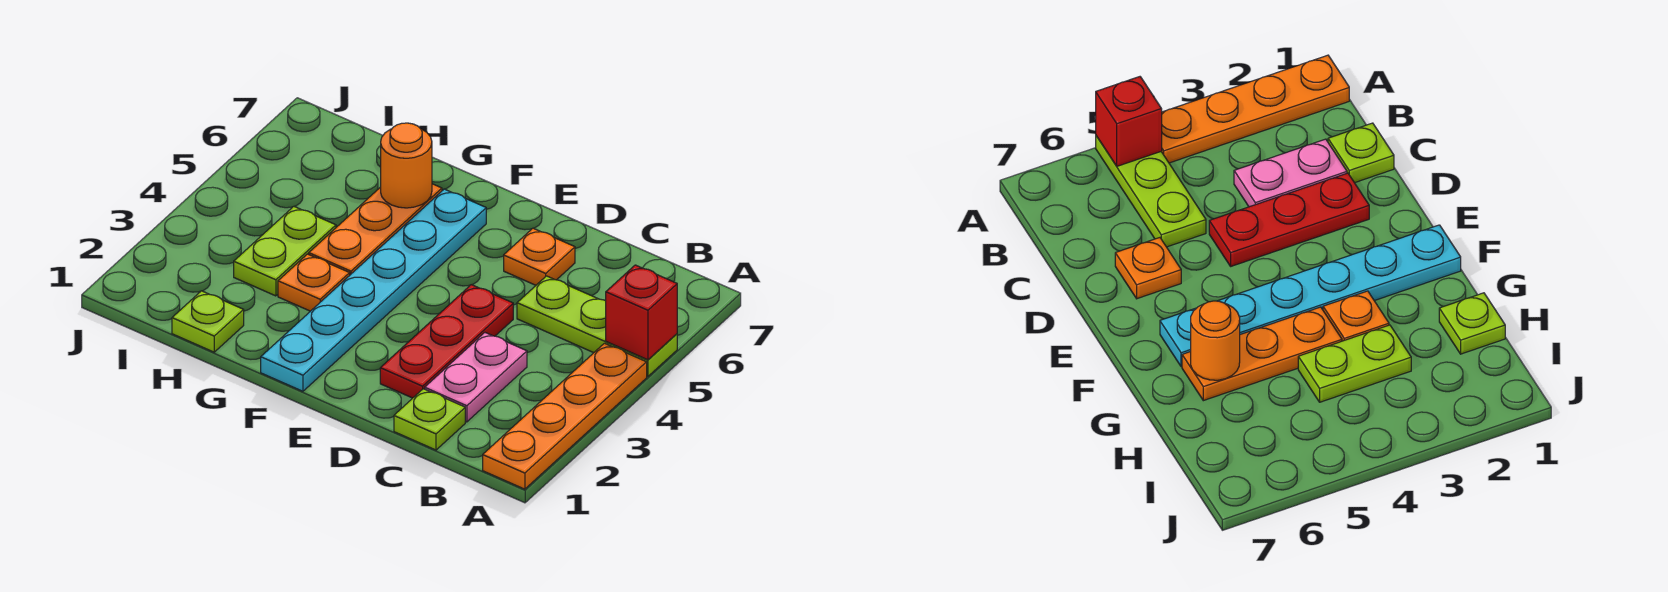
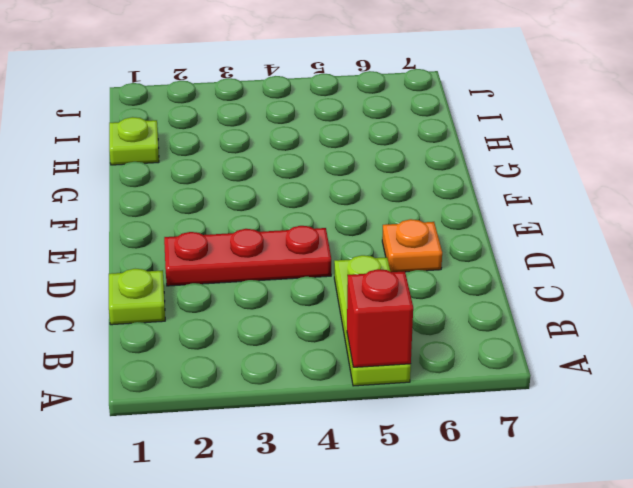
none -> orange plate A1:A4 level 1
none -> pink plate C2:C3 level 1
none -> cyan plate F1:F6 level 1

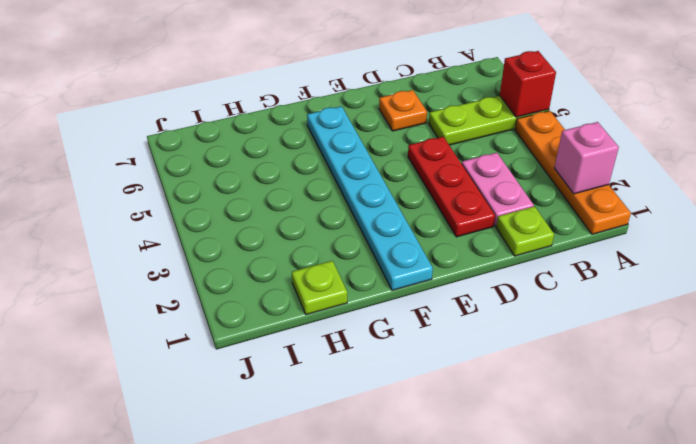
pink brick A2 level 2 -> none
none -> orange plate G3 level 1
none -> orange plate G4:G6 level 1
none -> lime plate H3:H4 level 1

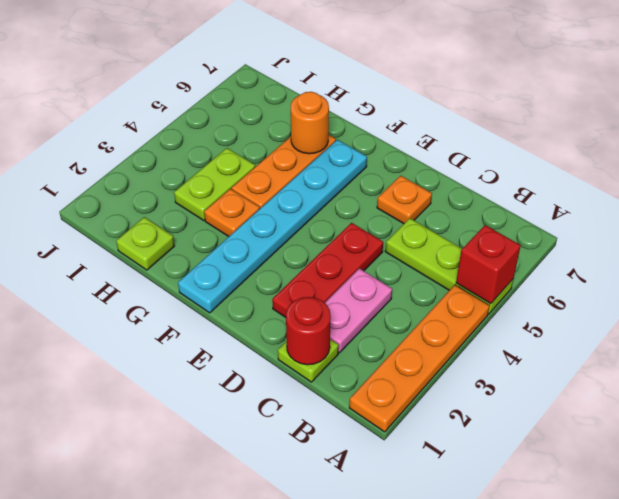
red round brick C1 level 2 -> none

